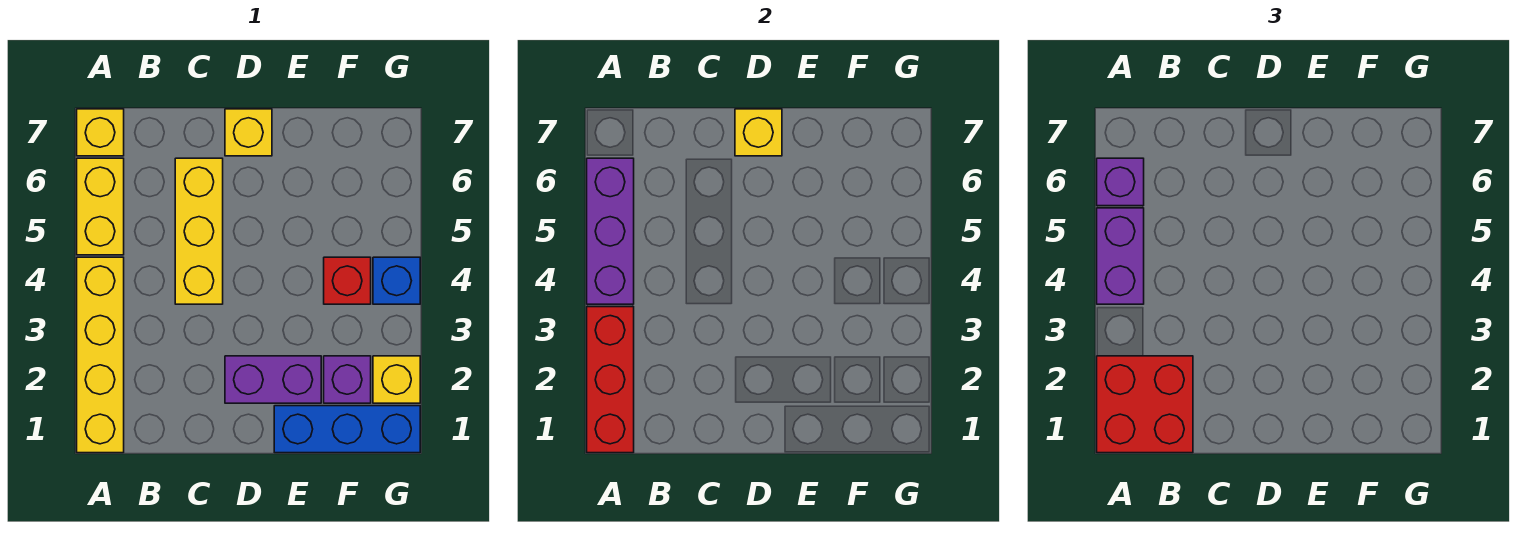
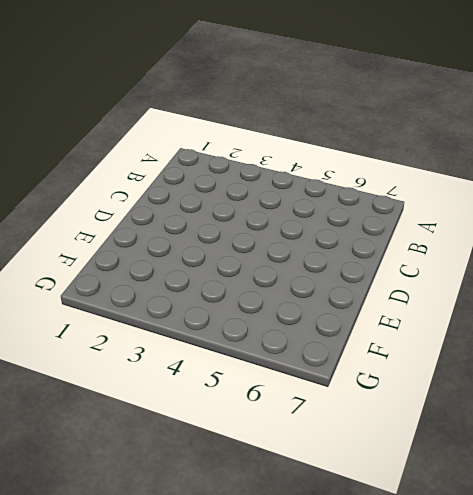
none -> yellow brick A1:A4 level 1
none -> yellow brick A5:A6 level 1
none -> yellow brick A7 level 1

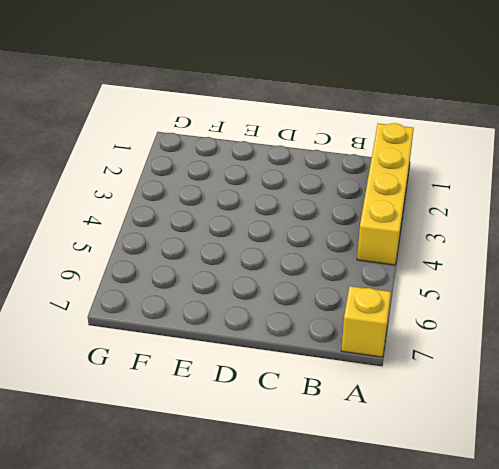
none -> yellow brick A5:A6 level 1
none -> yellow brick C4:C6 level 1
none -> purple brick D2:E2 level 1

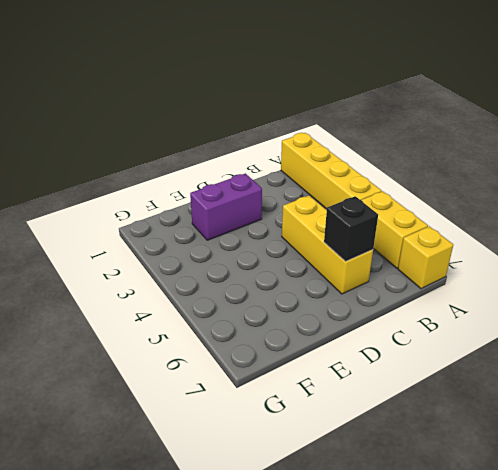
black brick C6 level 2 -> none
none -> yellow brick D7 level 1
none -> blue brick E1:G1 level 1
none -> purple brick F2 level 1

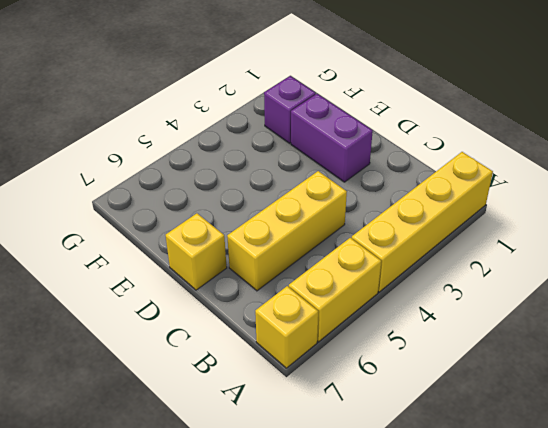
none -> blue brick E1:G1 level 1
none -> red brick F4 level 1
none -> yellow brick G2 level 1

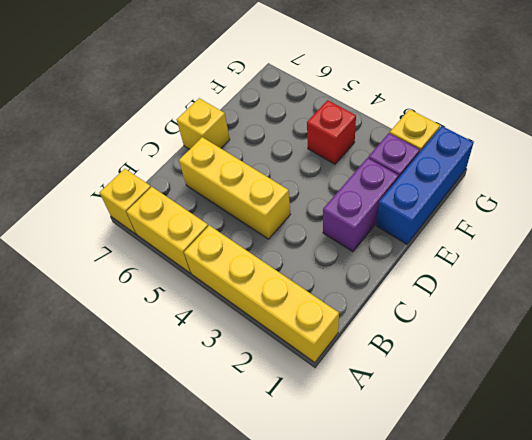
none -> blue brick G4 level 1
none -> red brick A1:A3 level 2
none -> purple brick A4:A6 level 2

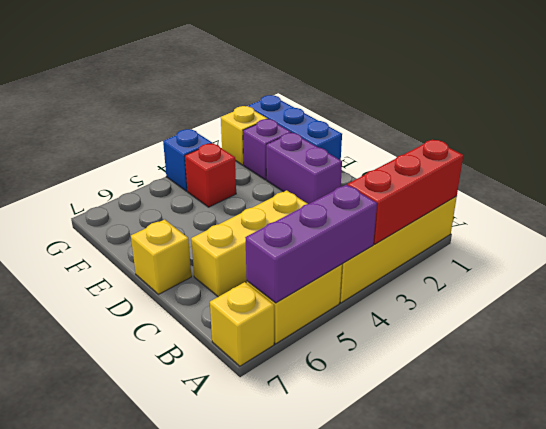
none -> yellow brick D7 level 2
none -> red brick A1:B2 level 3
none -> purple brick A4:A5 level 3

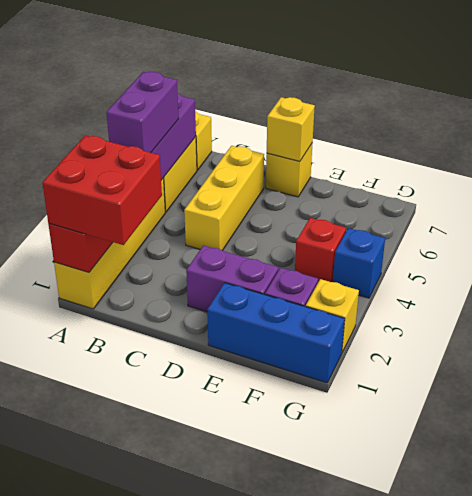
none -> purple brick A6 level 3

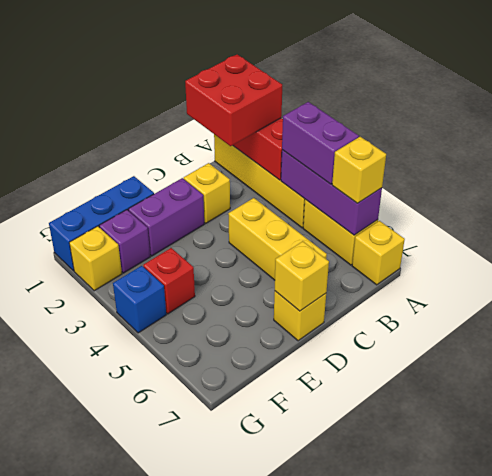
yellow brick A6 level 3 -> purple brick A6 level 3
yellow brick C2 level 1 -> none

